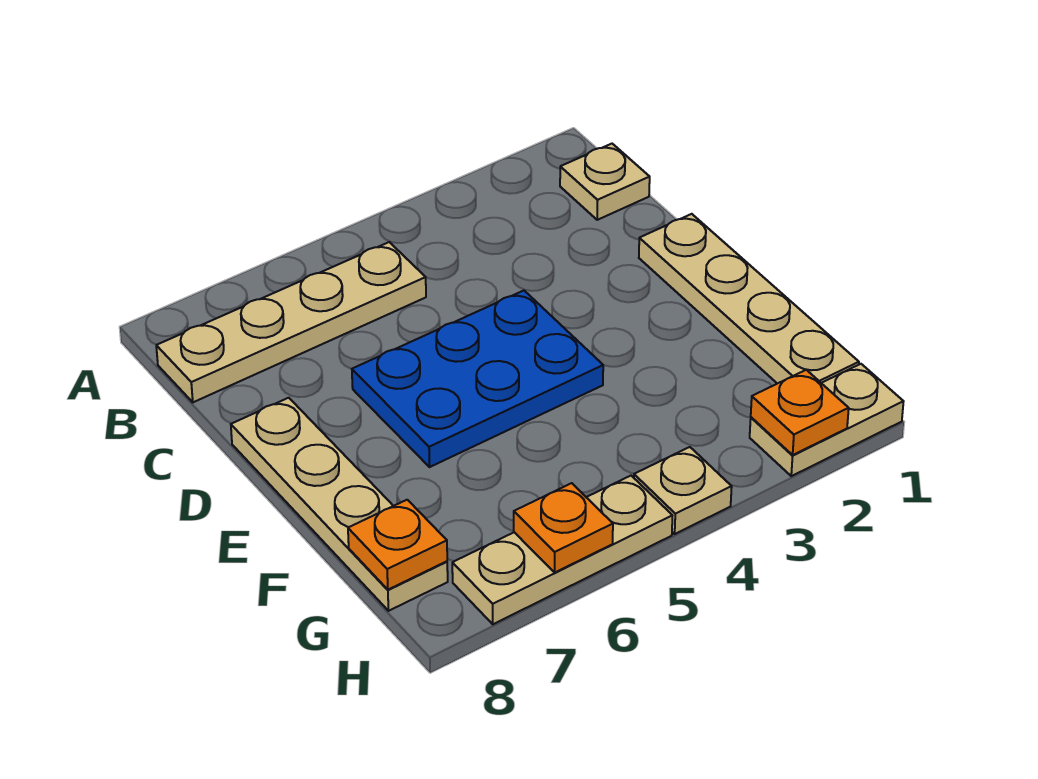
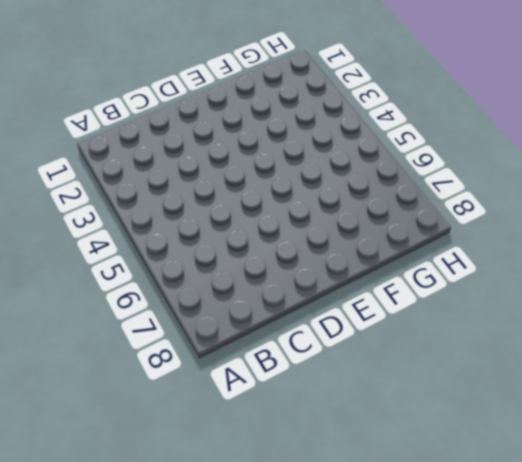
none -> tan plate B1 level 1
none -> tan plate B5:B8 level 1

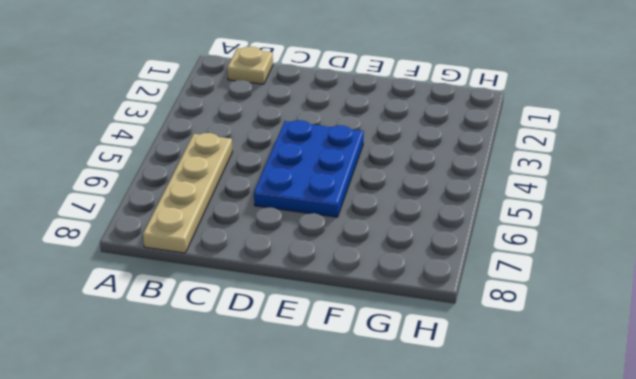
none -> tan plate D1:G1 level 1
none -> tan plate D8:G8 level 1

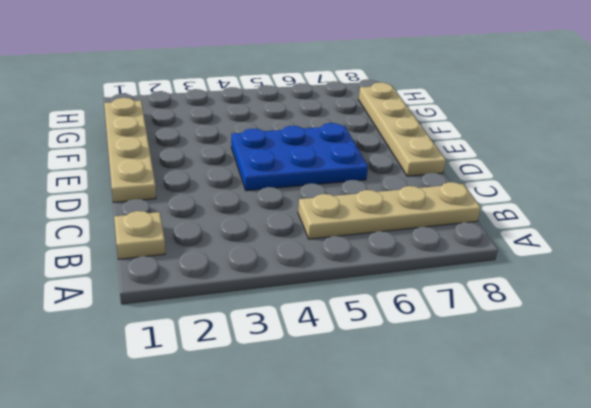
none -> tan plate H1:H2 level 1
none -> tan plate H4 level 1

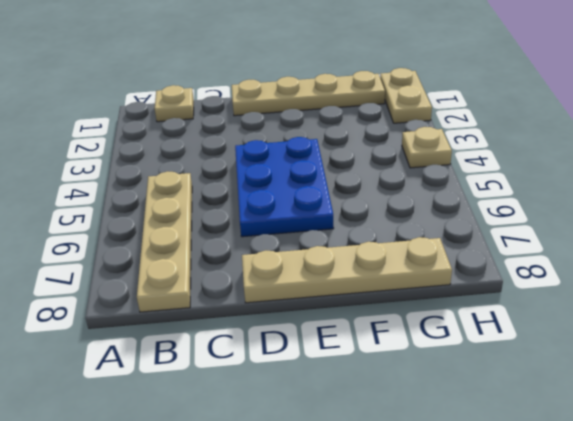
none -> tan plate H5:H7 level 1
none -> orange plate G8 level 2

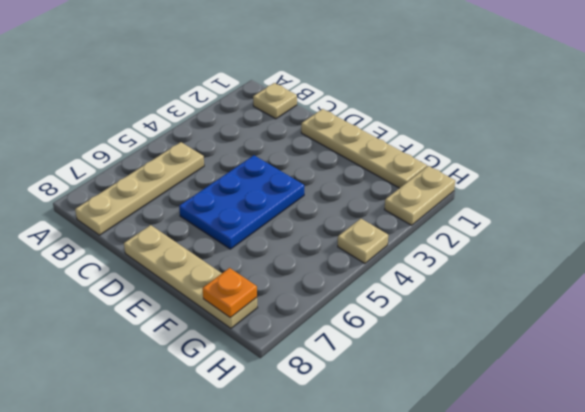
none -> tan plate H5:H7 level 1
none -> orange plate H2 level 2

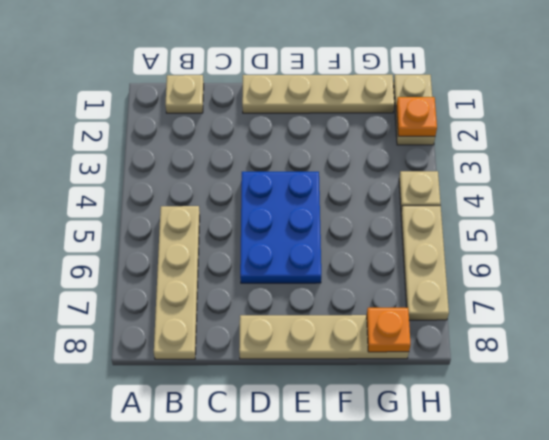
none -> orange plate H6 level 2

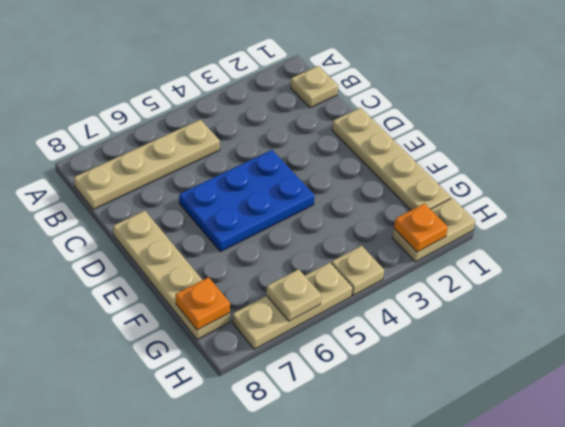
tan plate H6 level 2 -> orange plate H6 level 2

